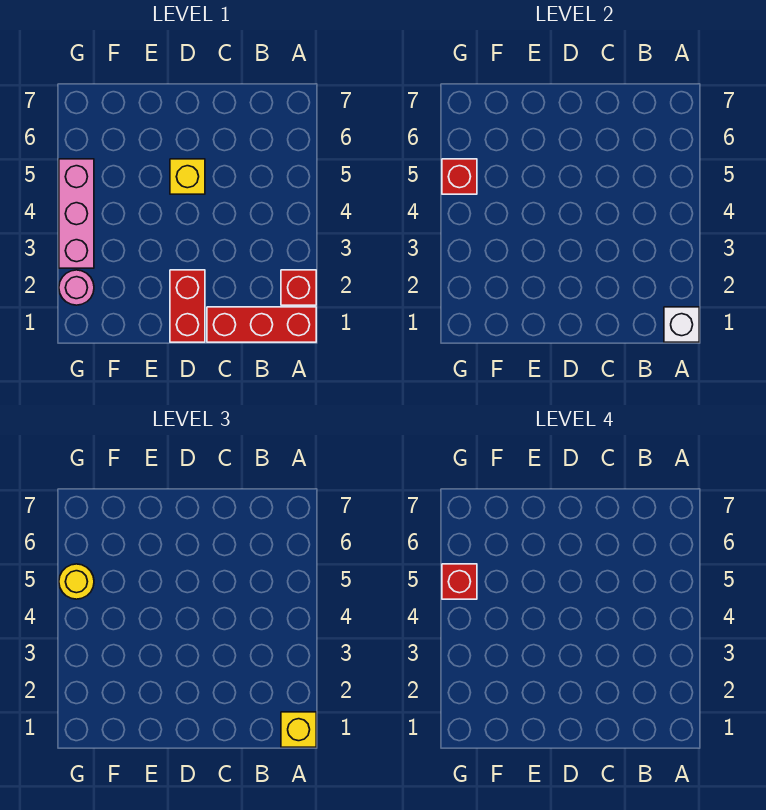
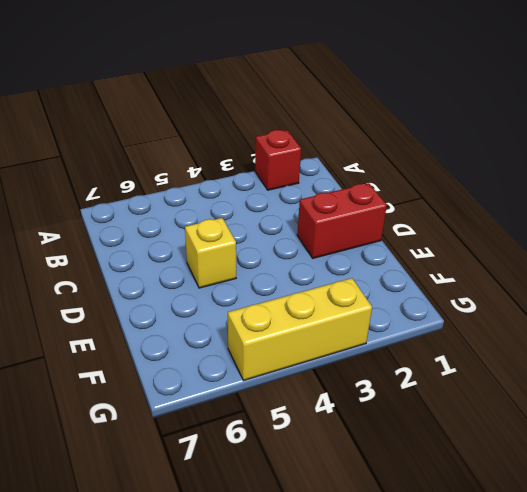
yellow brick G3:G5 level 1 -> pink brick G3:G5 level 1
none -> red brick A1:C1 level 1
none -> pink round brick G2 level 1

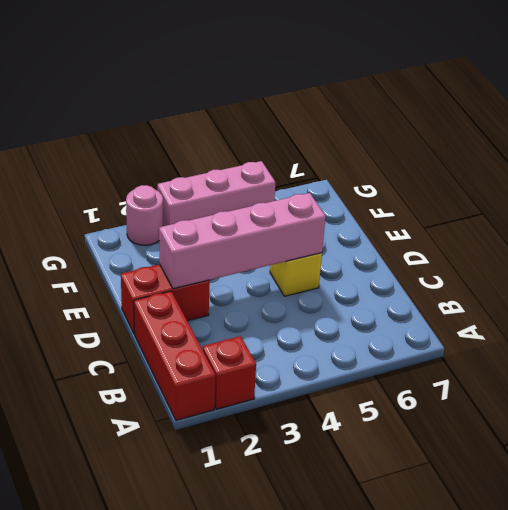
pink brick D2:D5 level 2 -> none
none -> white brick A1 level 2
none -> red brick G5 level 2

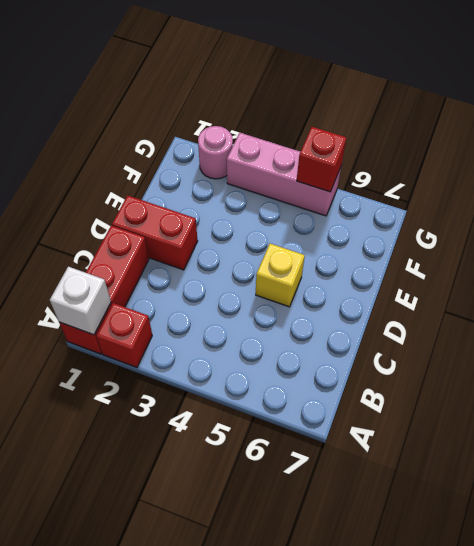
none -> yellow brick A1 level 3
none -> yellow round brick G5 level 3

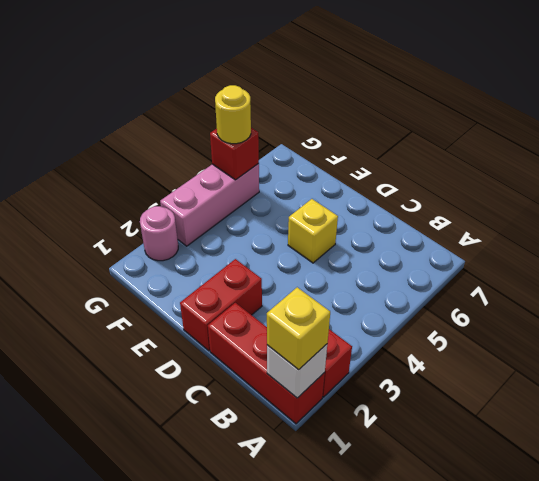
none -> red brick G5 level 4

